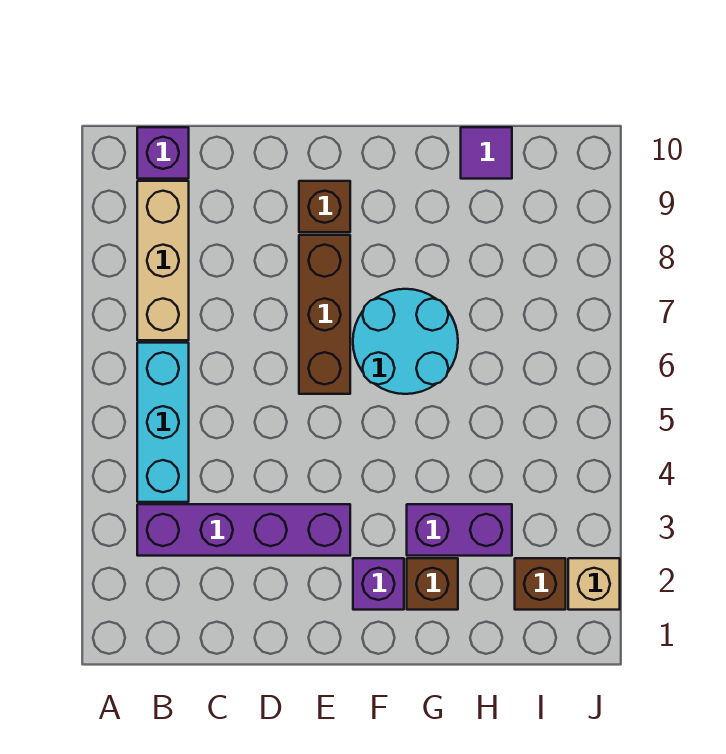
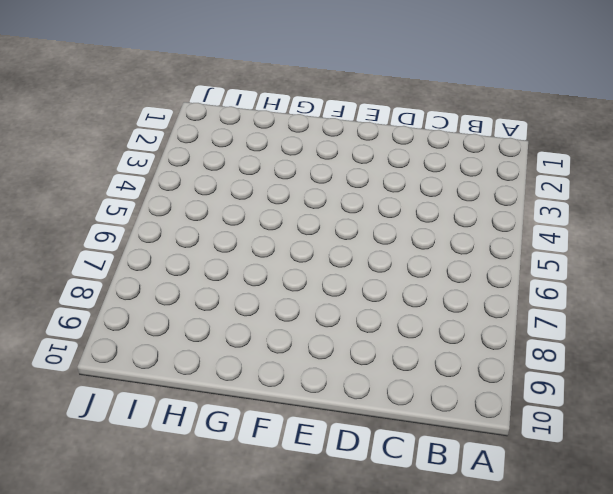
none -> purple brick B3:E3 level 1
none -> cyan brick B4:B6 level 1
none -> tan brick B7:B9 level 1

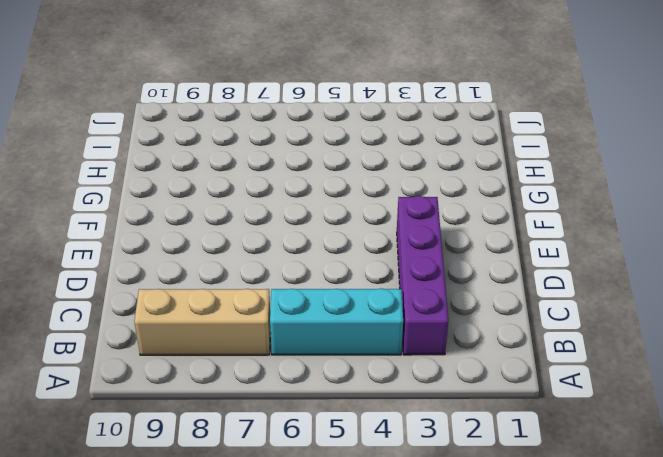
none -> purple brick B10 level 1
none -> brown brick E6:E8 level 1
none -> brown brick E9 level 1

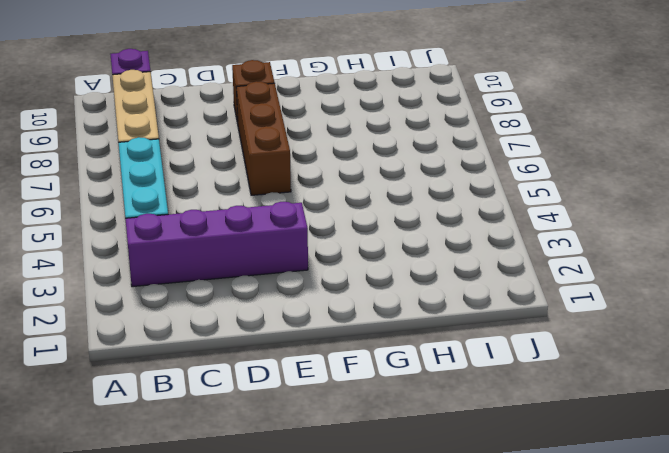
none -> purple brick F2 level 1
none -> cyan round brick F6:G7 level 1
none -> brown brick G2 level 1

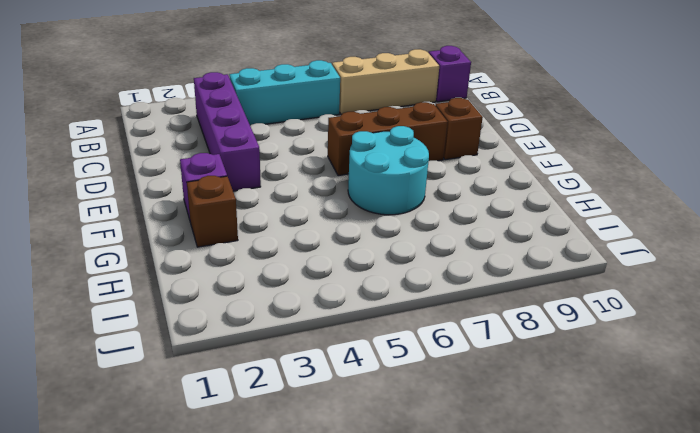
none -> purple brick G3:H3 level 1
none -> purple tile H10 level 1
none -> brown brick I2 level 1

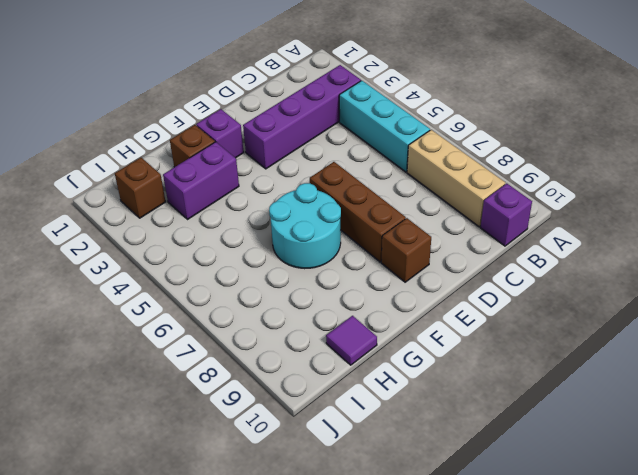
none -> tan brick J2 level 1

